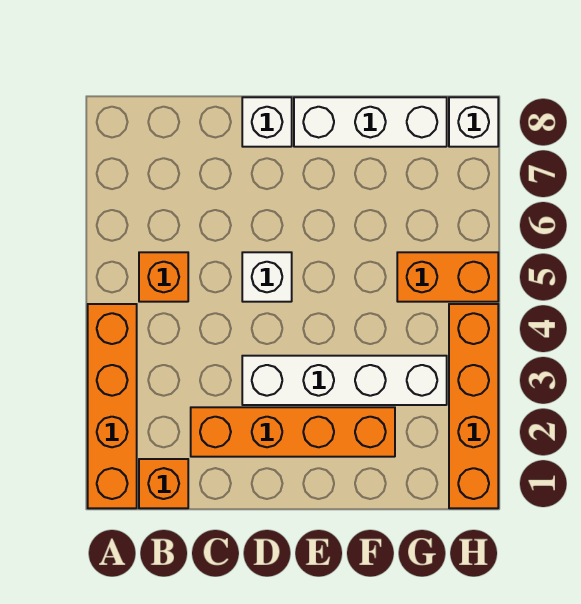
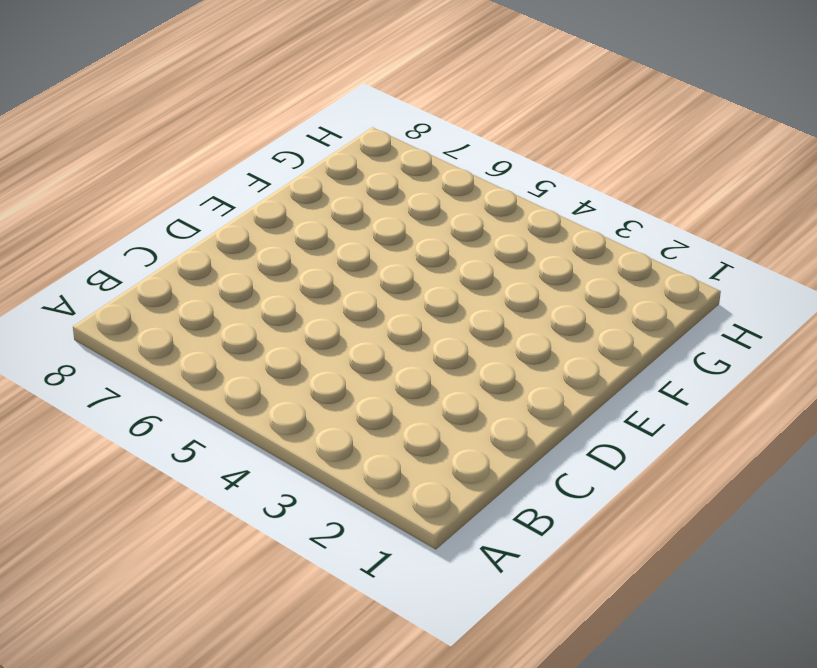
none -> orange brick A1:A4 level 1
none -> orange brick B1 level 1

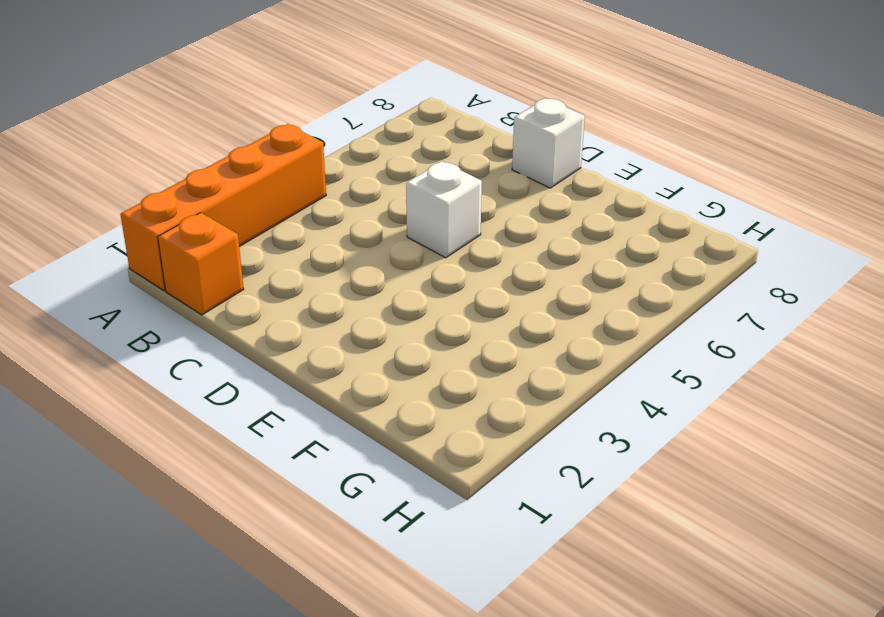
none -> orange brick B5 level 1
none -> orange brick C2:F2 level 1

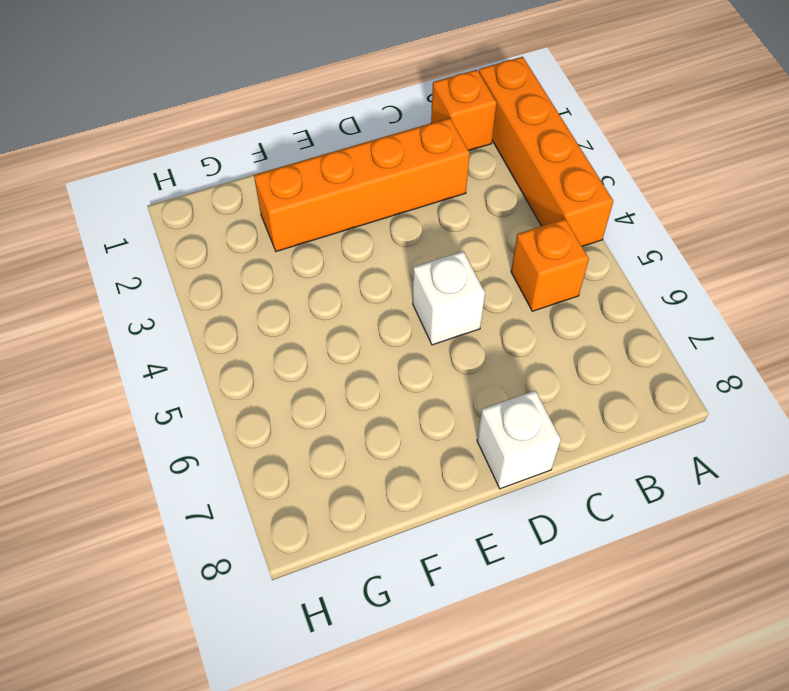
none -> white brick D3:G3 level 1
none -> white brick E8:G8 level 1

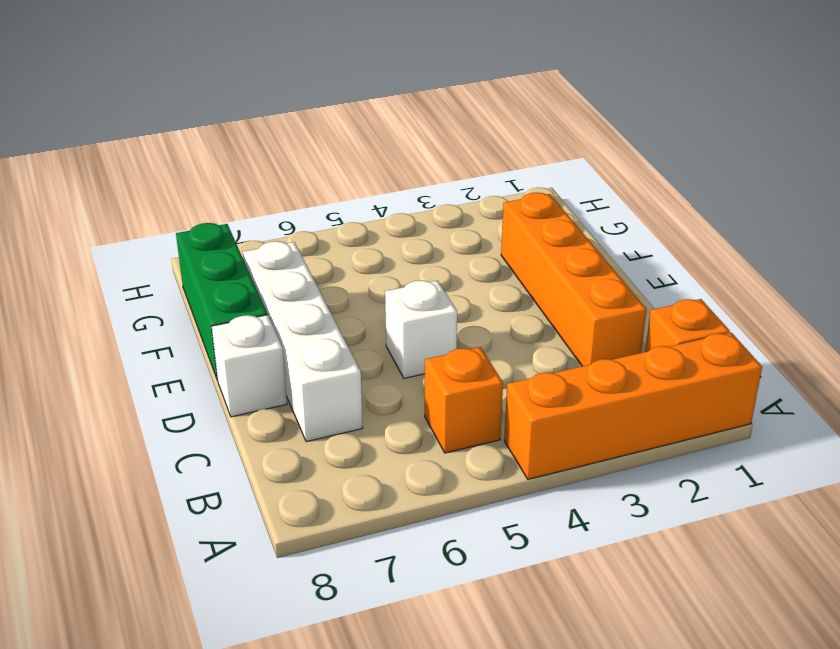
white brick C7:F7 level 1 -> white brick D3:G3 level 1
green brick E8:G8 level 1 -> white brick E8:G8 level 1
none -> orange brick G5:H5 level 1
none -> orange brick H1:H4 level 1

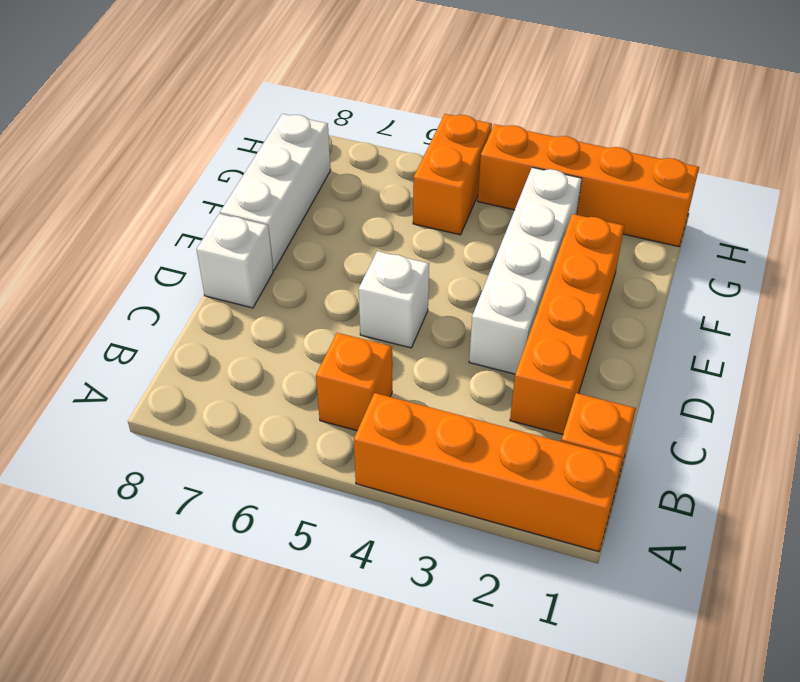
none -> white brick H8 level 1

